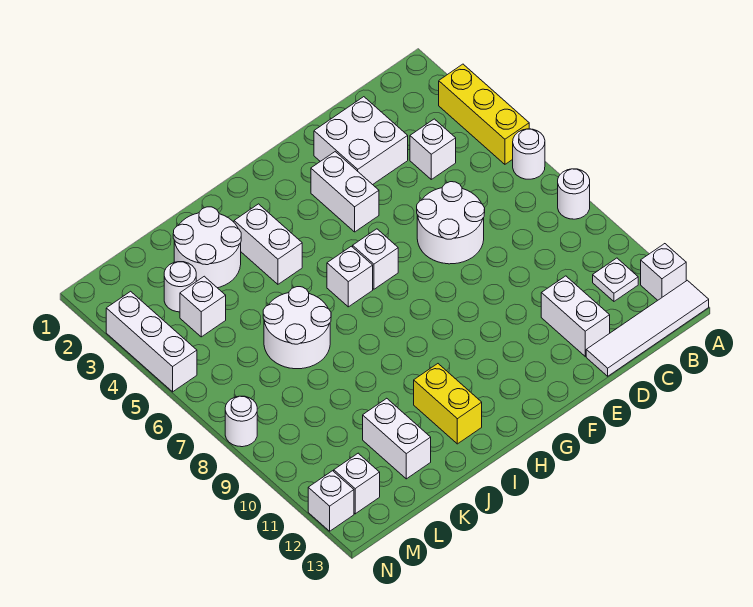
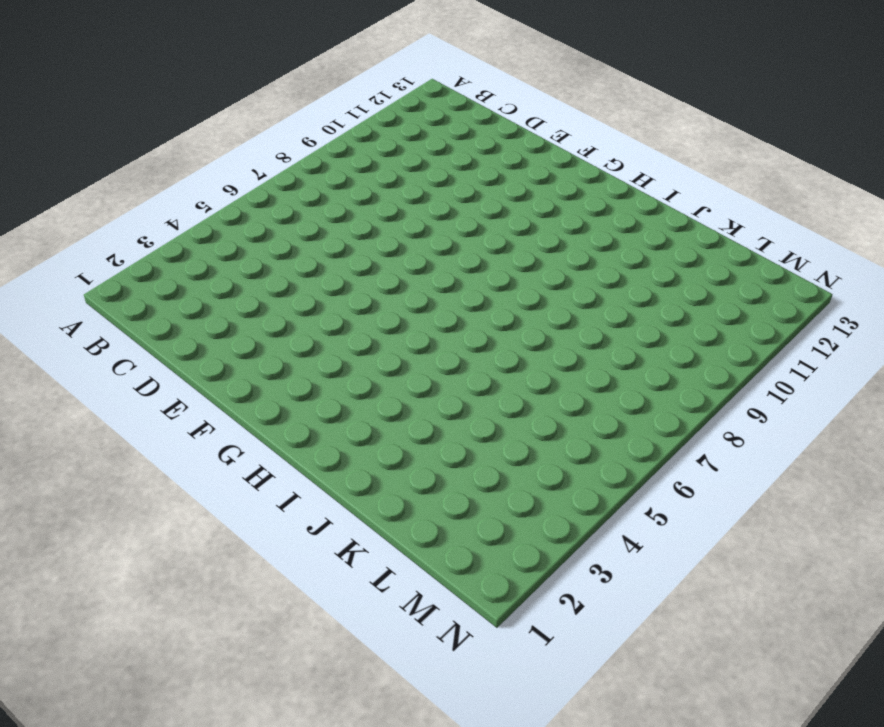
none -> yellow brick A3:A5 level 1
none -> white round brick A6 level 1
none -> white round brick A8 level 1

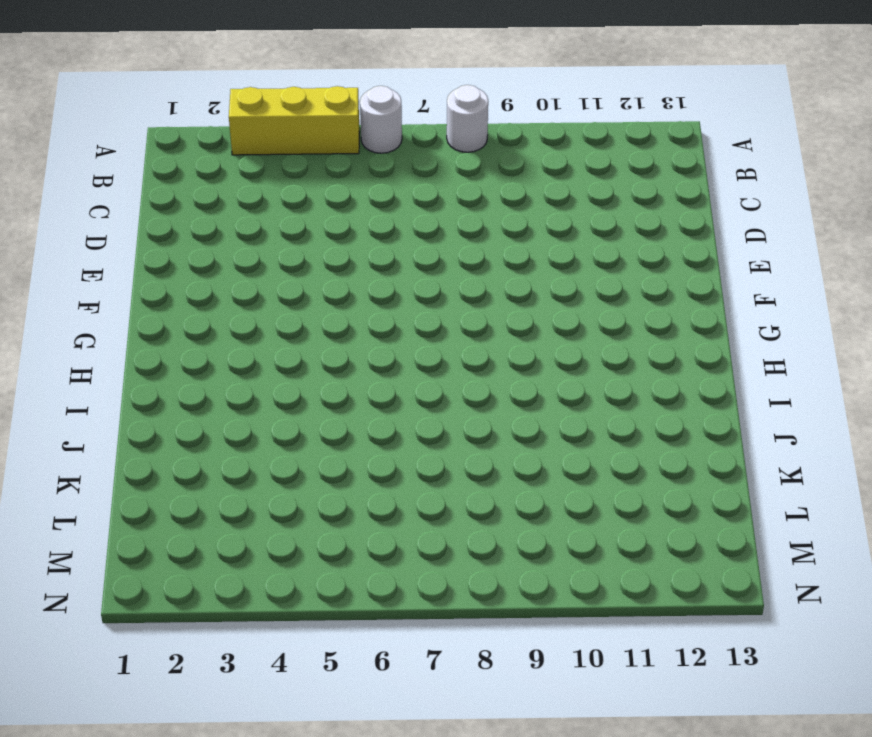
none -> white brick A12 level 1
none -> white tile A13:D13 level 1
none -> white plate B11 level 1

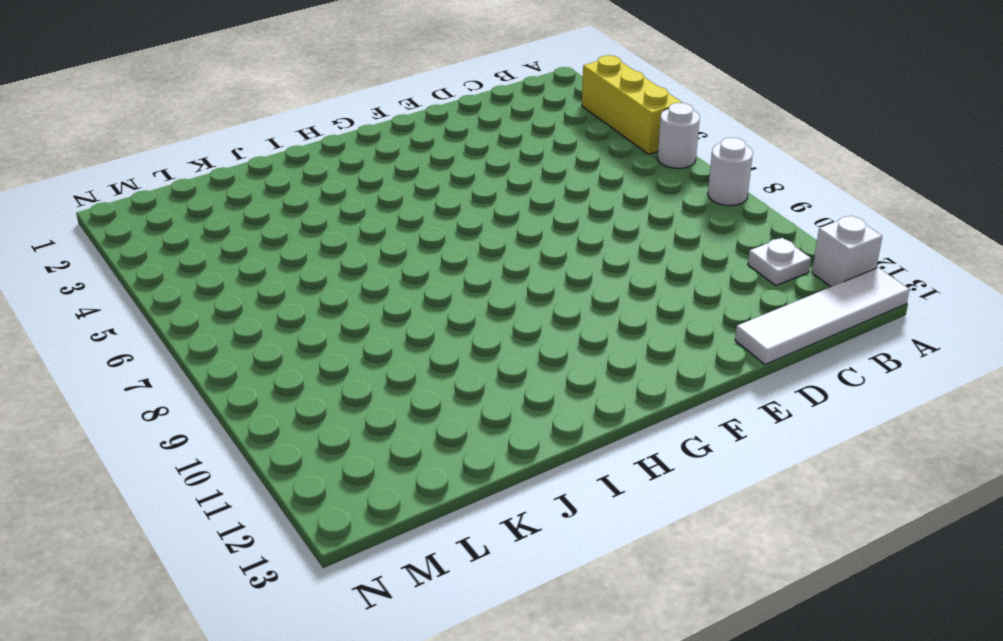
none -> white brick C4 level 1
none -> white brick D2:E3 level 1
none -> white round brick D6:E7 level 1

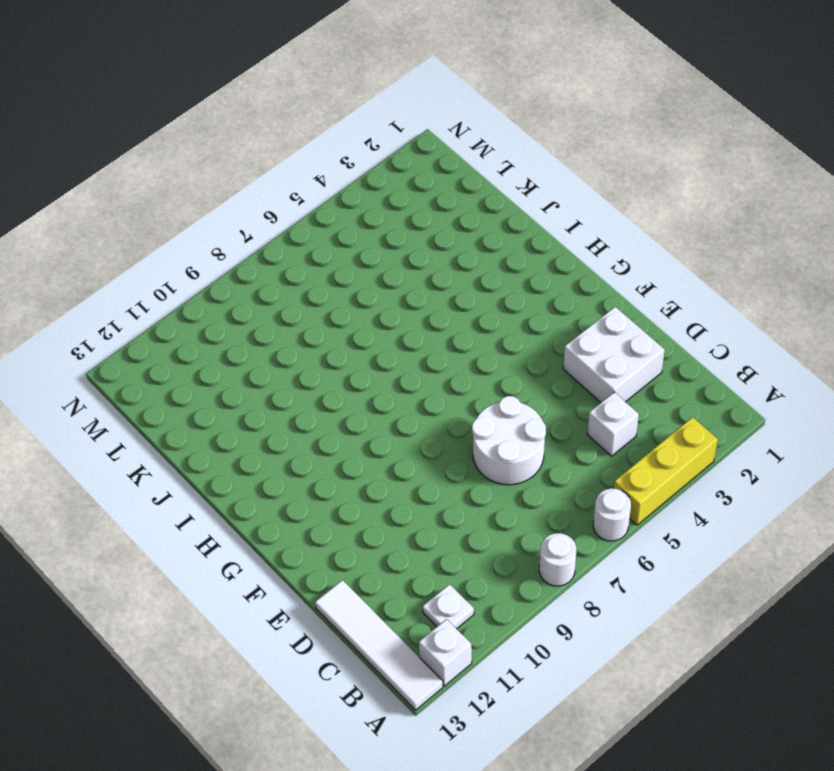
none -> white brick D11:D12 level 1
none -> white brick F3:F4 level 1
none -> white brick G6 level 1

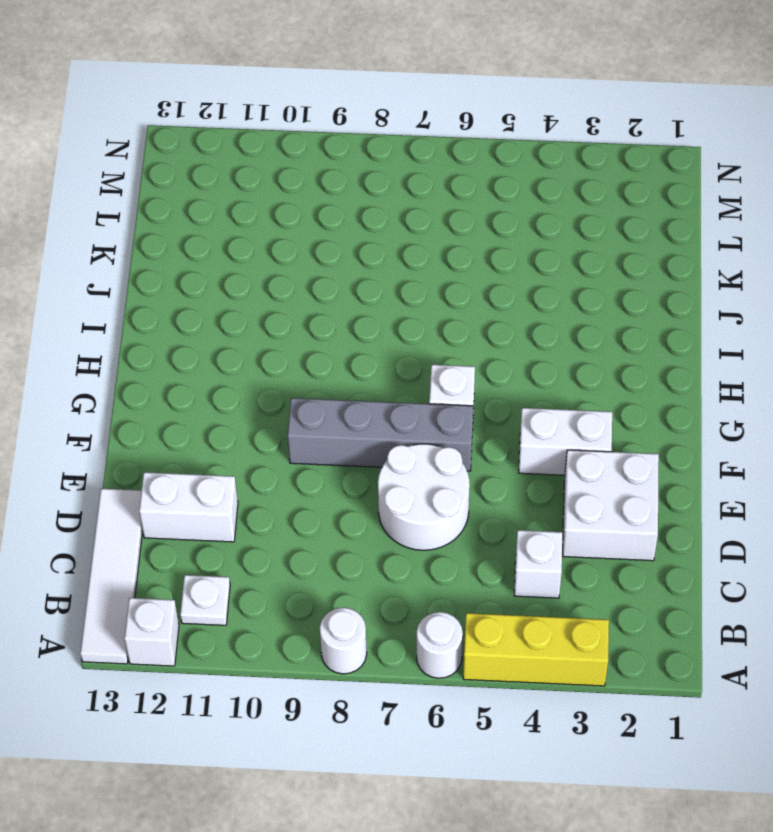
grey brick F6:F9 level 1 -> none
none -> white brick H6 level 1
none -> white brick I3:I4 level 1
none -> yellow brick I11:I12 level 1

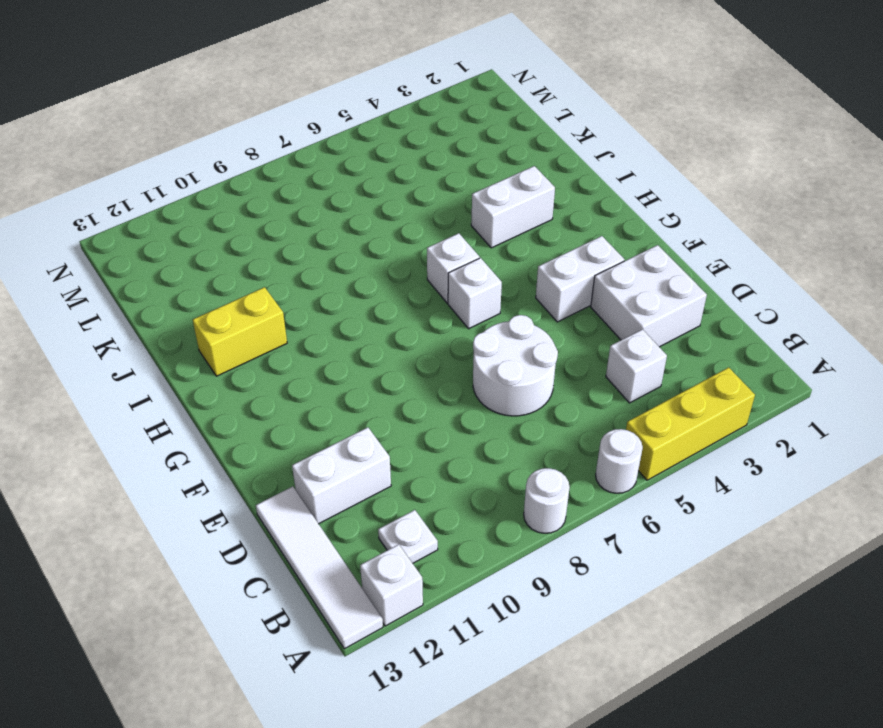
none -> white round brick J2:K3 level 1
none -> white round brick J6:K7 level 1
none -> white brick K11:K12 level 1

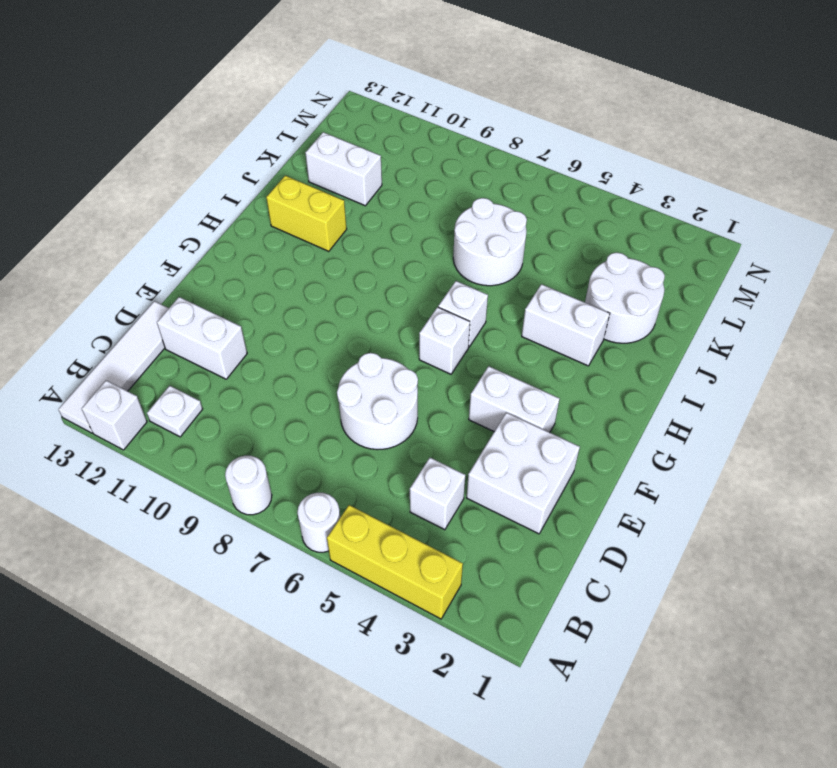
none -> white round brick L3 level 1
none -> white brick L4 level 1
none -> white brick M12 level 1

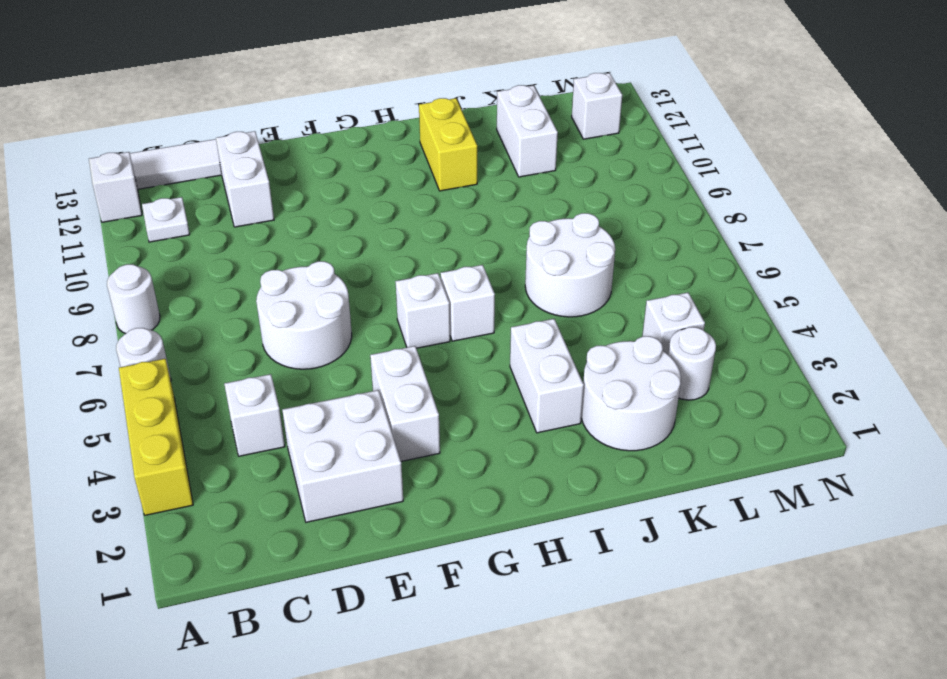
none -> white brick N3:N5 level 1
none -> white round brick N8 level 1
none -> white brick N12 level 1

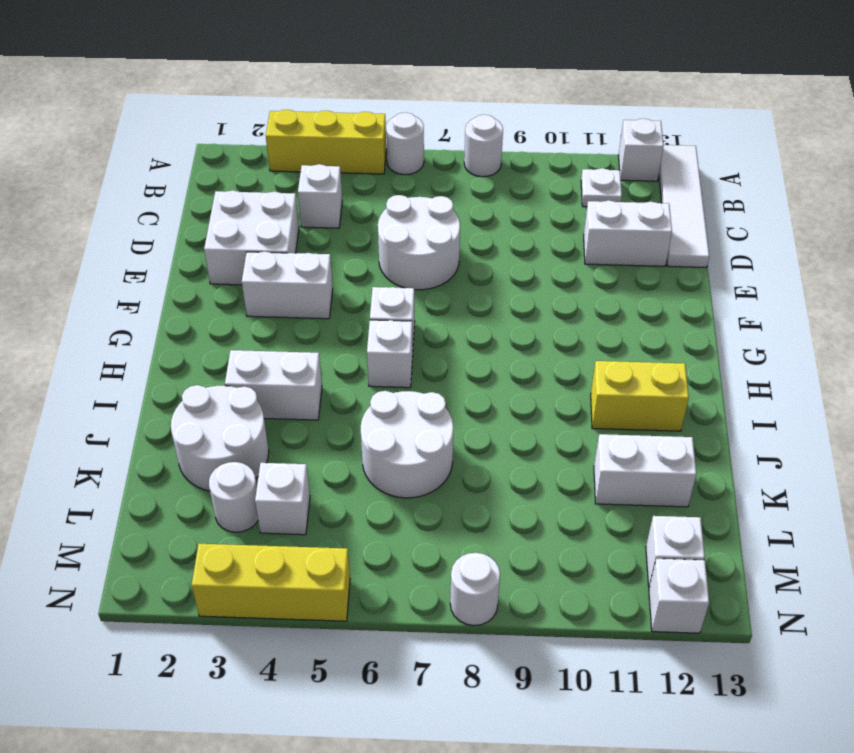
yellow brick N3:N5 level 1 -> white brick N3:N5 level 1

